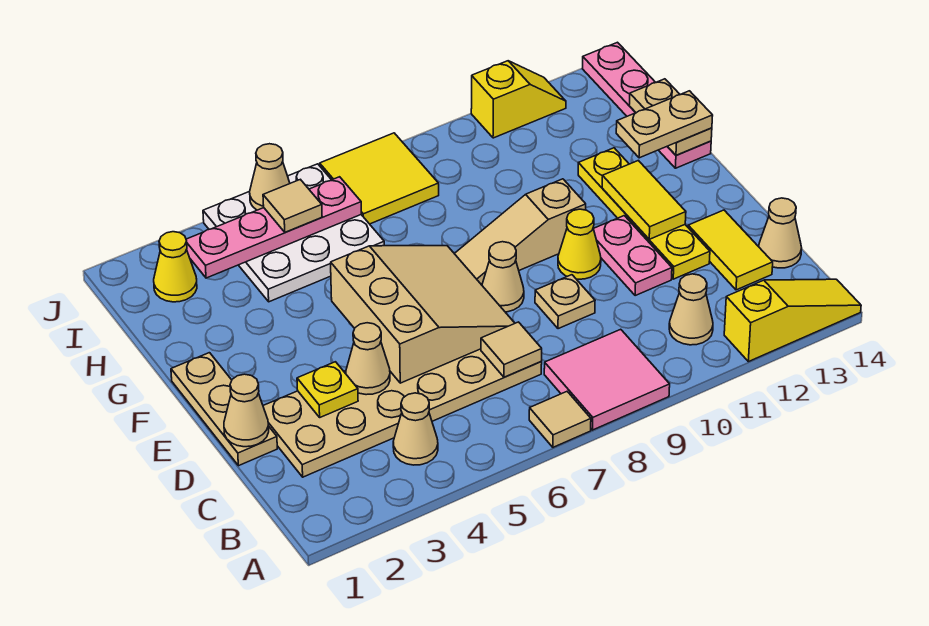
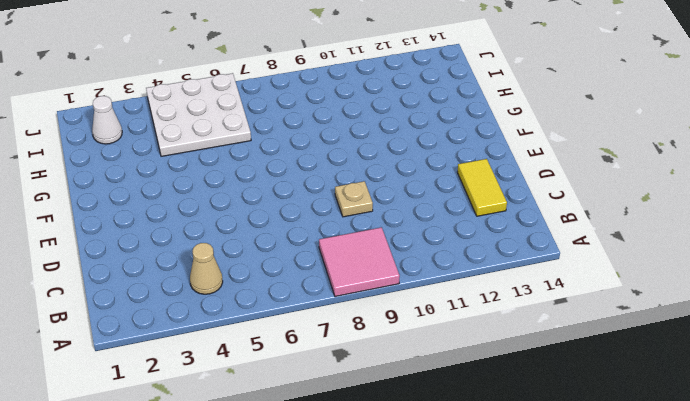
white cone I2 level 1 -> yellow cone I2 level 1
none -> tan tile A7 level 1
none -> yellow slope A12:A14 level 1 top 12
none -> tan cone B11 level 1
none -> tan plate C2:D7 level 1

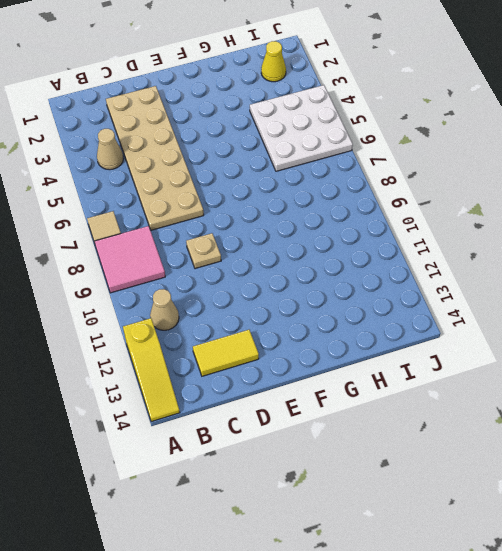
none -> tan cone C14 level 1
none -> tan plate D1:F1 level 1
none -> pink plate D11:E11 level 1
none -> yellow plate D12:G12 level 1

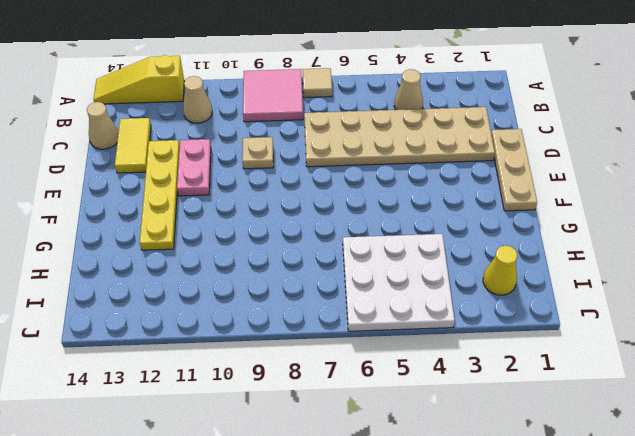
none -> tan cone E8 level 1
none -> yellow cone E10 level 1
none -> tan slope F8:F10 level 1 top 10
none -> pink plate G14:J14 level 1

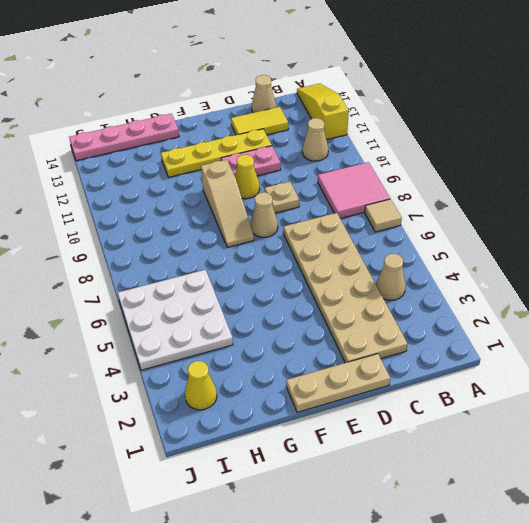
none -> yellow tile I7:J8 level 1
none -> yellow slope J11:J12 level 1 top 11
none -> tan tile C7 level 2
none -> tan cone D1 level 2

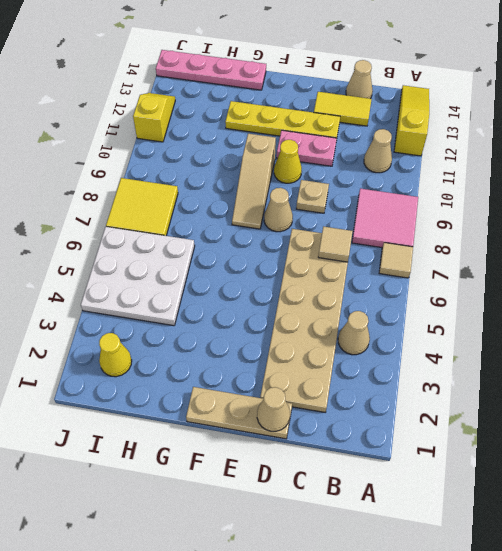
none -> yellow plate D3 level 2
none -> tan cone D4 level 2
none -> tan slope D5:F7 level 2 top 5
none -> yellow tile E12:F12 level 2

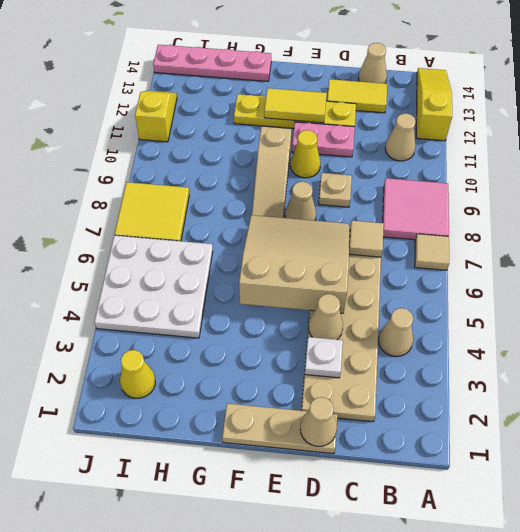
white plate D3 level 2 -> yellow plate D3 level 2
none -> tan plate G14:H14 level 2
none -> pink plate I3:I6 level 2
none -> tan cone J5 level 2
none -> tan plate G13:G14 level 3

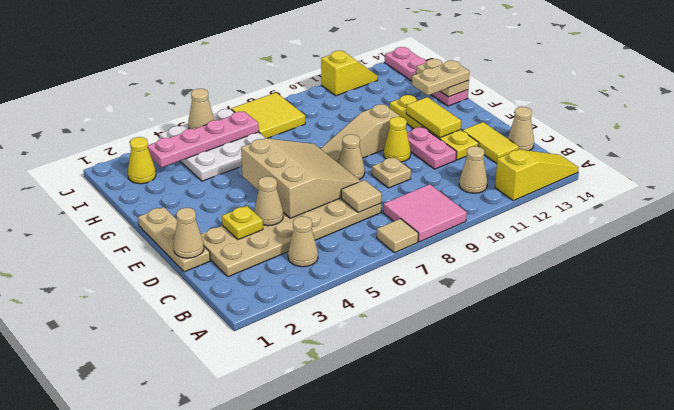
none -> tan tile I5 level 3

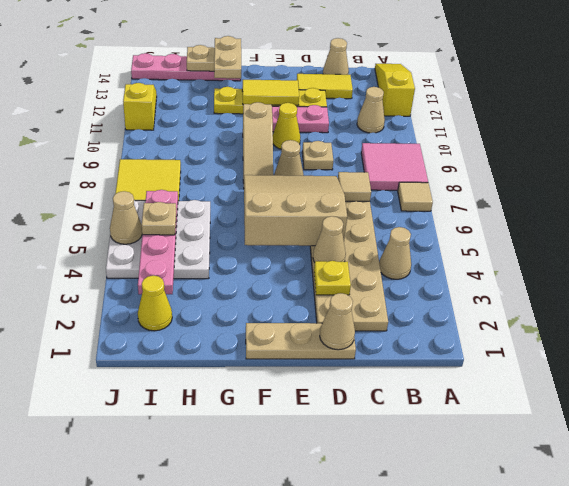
tan plate I5 level 3 -> tan tile I5 level 3

